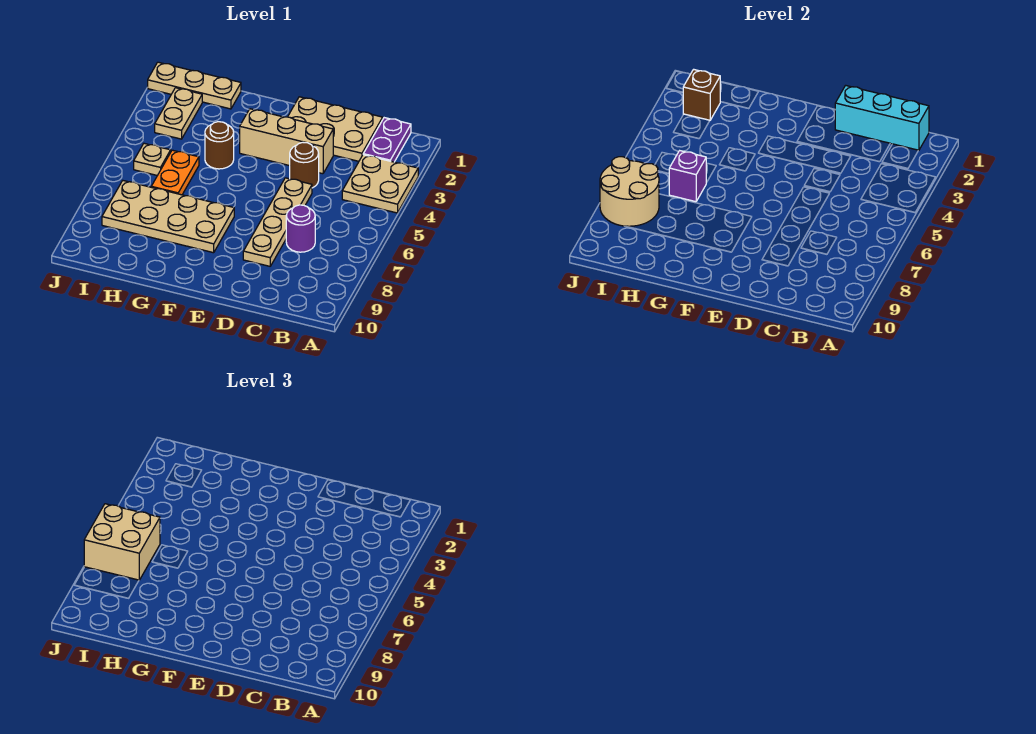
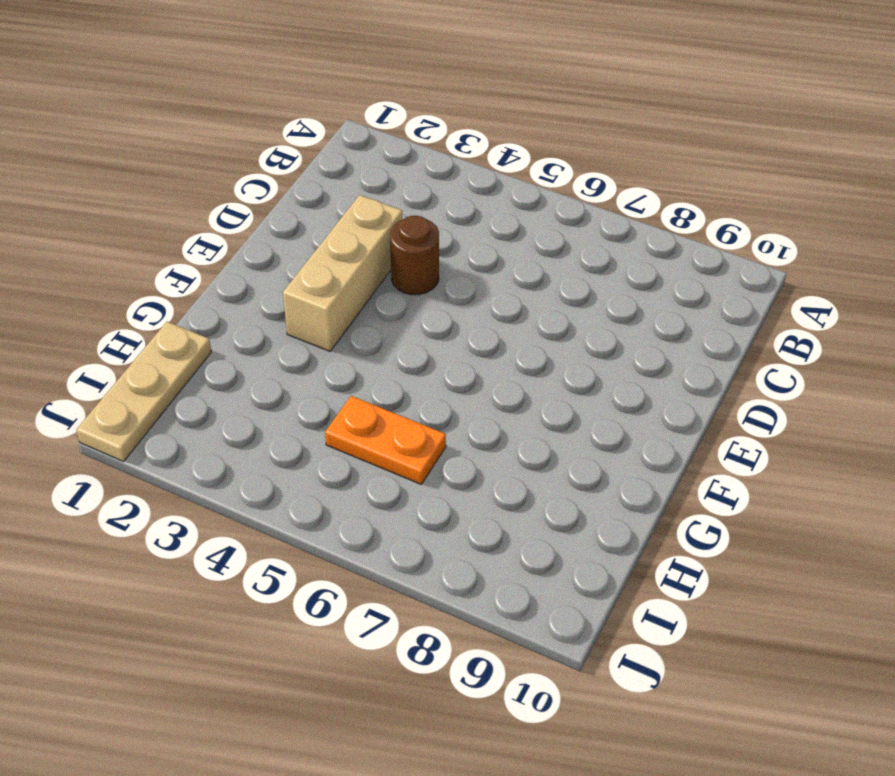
none -> tan plate A3:B4 level 1
none -> purple plate B1:B2 level 1
none -> tan plate C1:E2 level 1

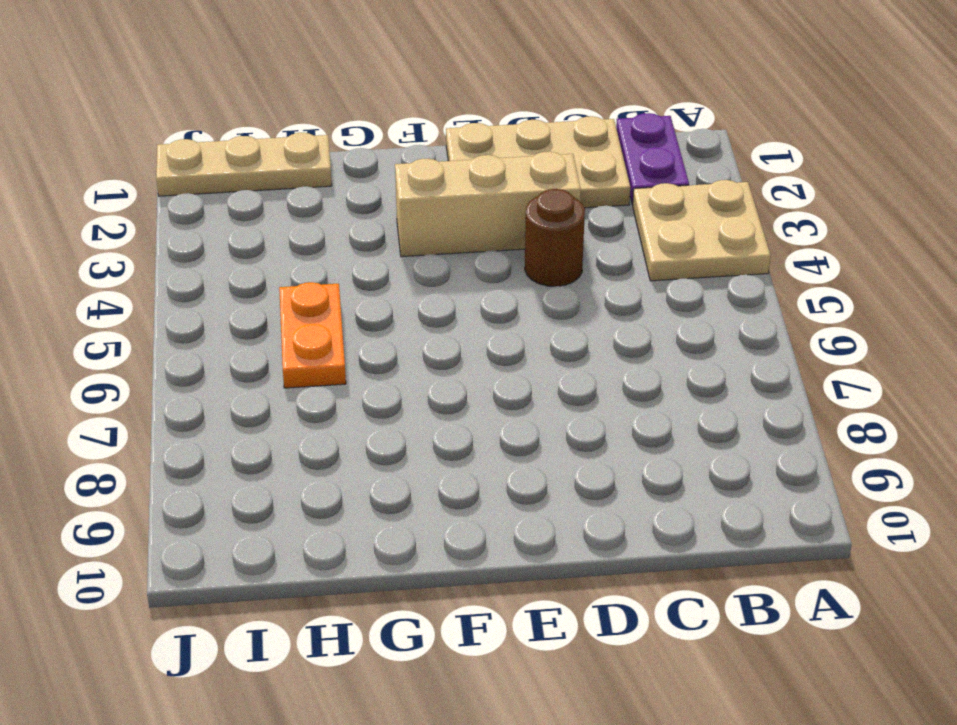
none -> purple round brick C7 level 1
none -> tan plate D5:D8 level 1
none -> tan plate F7:I8 level 1

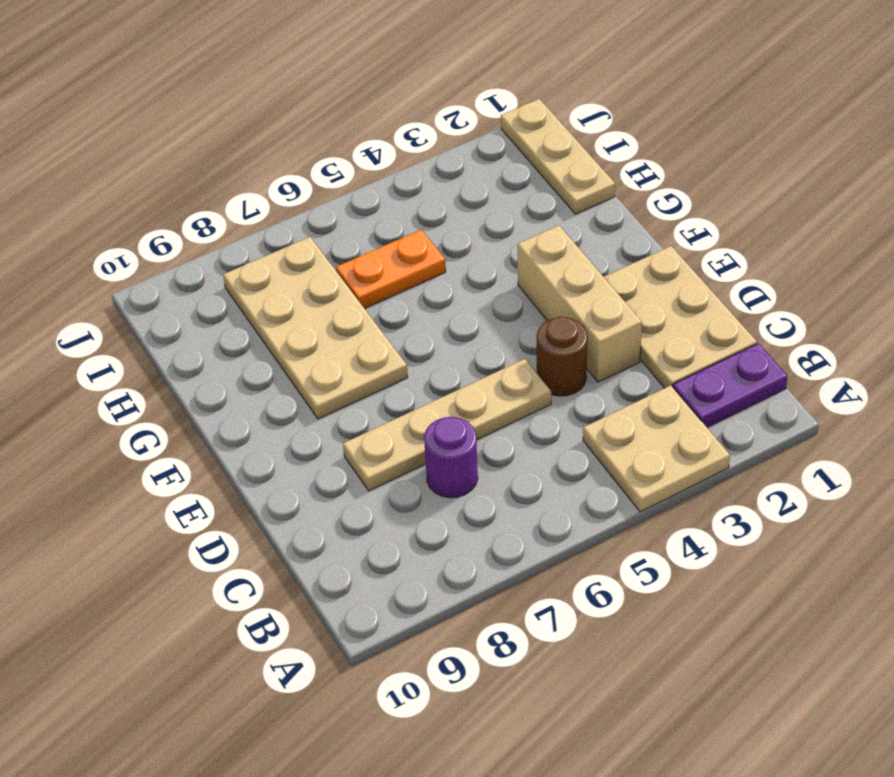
none -> brown round brick G4 level 1
none -> tan plate I2:I3 level 1
none -> tan plate I5 level 1

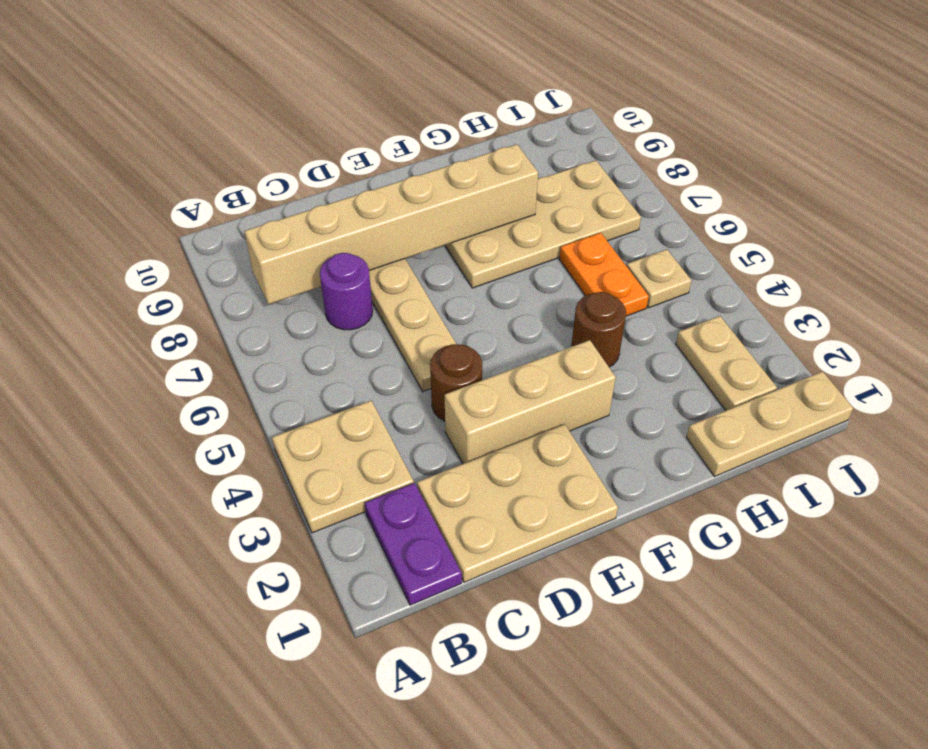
tan brick B8:G8 level 2 -> none
none -> cyan brick B1:D1 level 2
none -> purple brick H6 level 2
none -> brown brick I2 level 2

